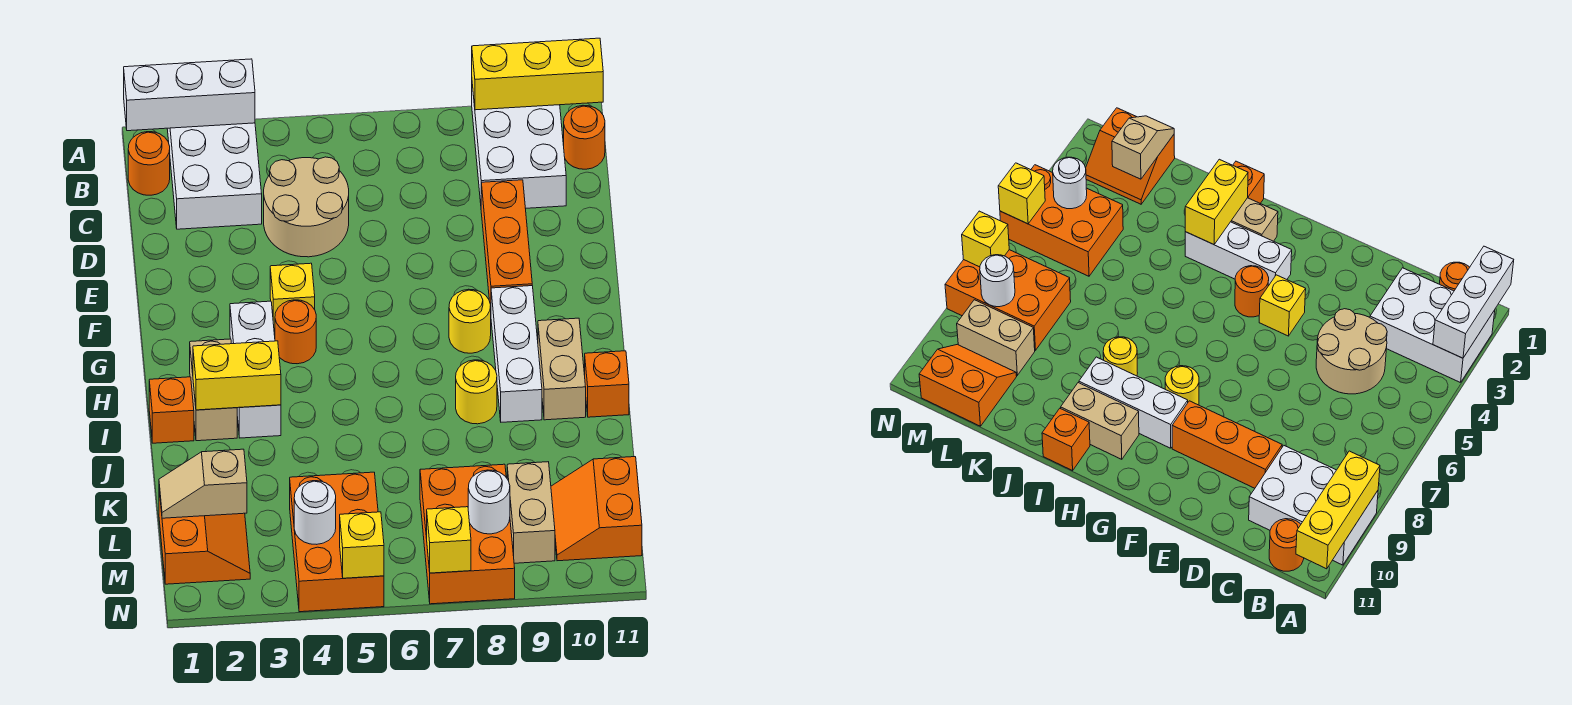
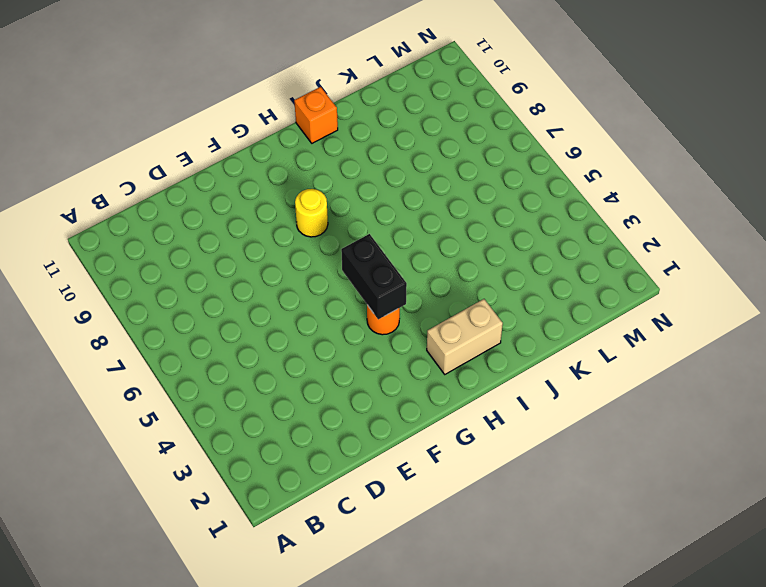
black brick G4:G5 level 2 -> none
none -> white brick A2:C3 level 1
none -> white brick A9:C10 level 1
none -> orange round brick B1 level 1

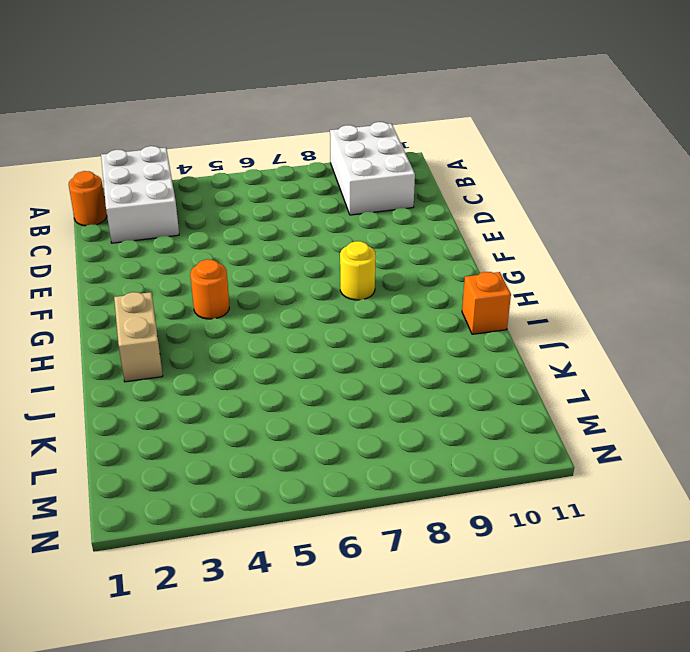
none -> orange round brick B11 level 1
none -> tan round brick C4:D5 level 1
none -> orange brick D9:F9 level 1

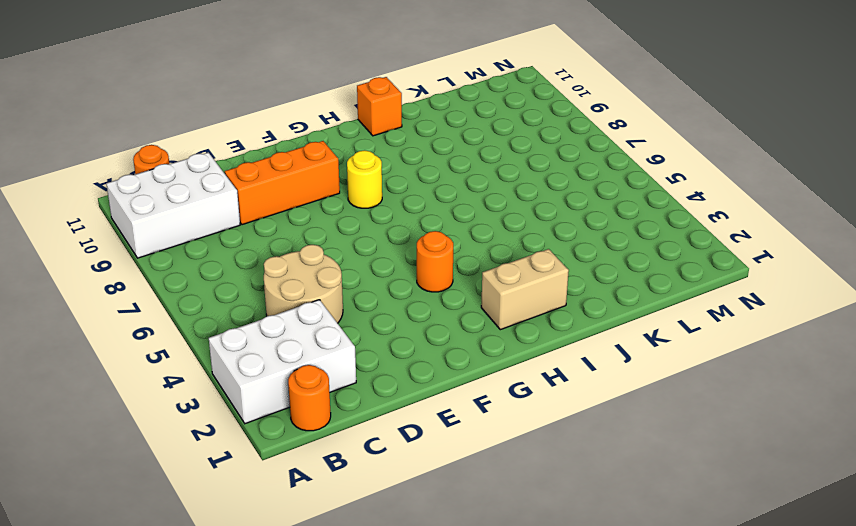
none -> yellow brick F4 level 1
none -> white brick G3:I3 level 1
none -> white brick G9:I9 level 1

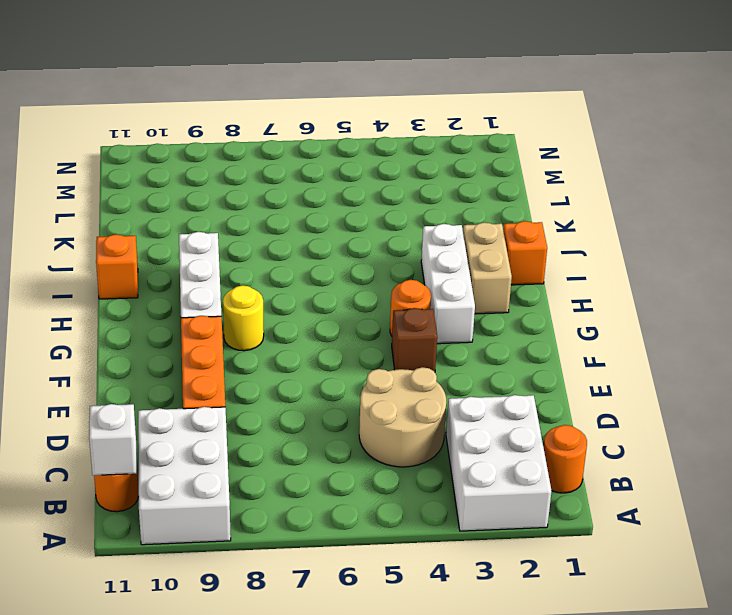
white brick B11 level 2 -> none
brown brick F4 level 1 -> yellow brick F4 level 1
none -> tan brick H10:I10 level 1
none -> yellow round brick I8 level 1
none -> orange slope L1:M2 level 1 top 1

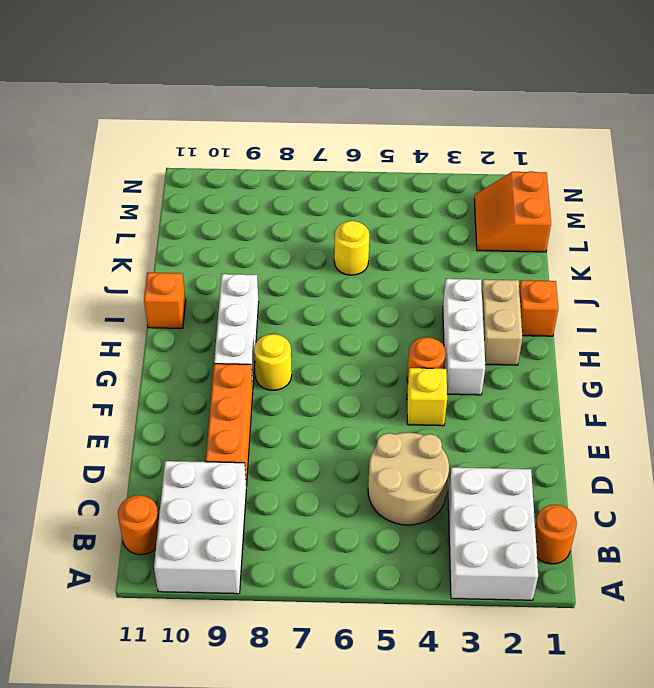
yellow round brick K6 level 1 -> yellow round brick I8 level 1
none -> tan brick H10:I10 level 1
none -> orange brick L4:N5 level 1
none -> orange brick L7:N8 level 1

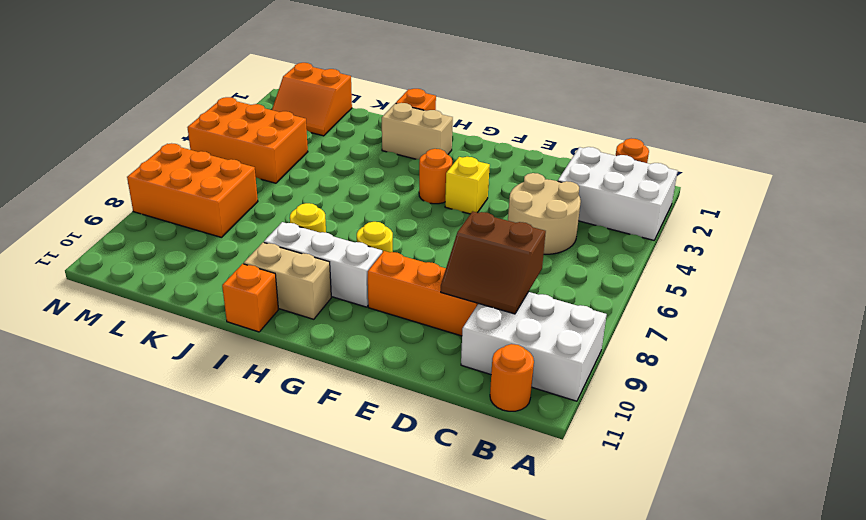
brown slope C8:D9 level 2 top 8 -> none
none -> white brick G3:I3 level 1
none -> tan brick L9:M9 level 1
none -> orange slope L10:M11 level 1 top 11

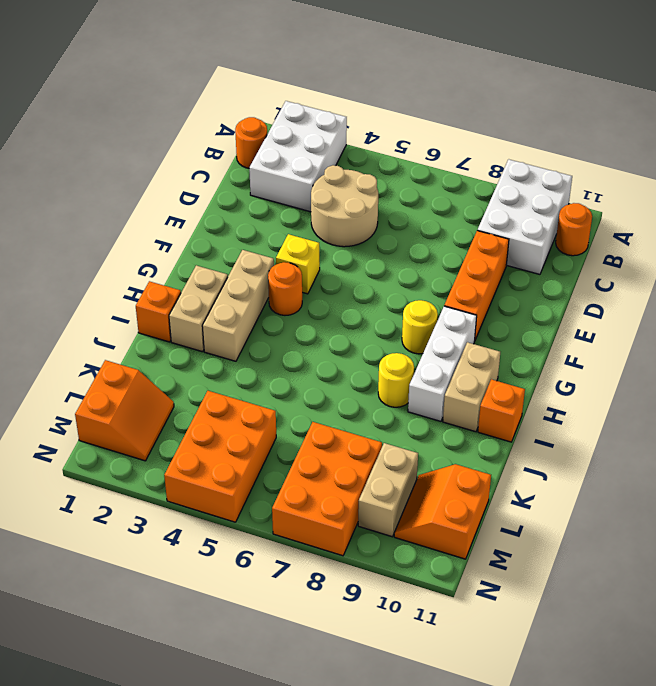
tan brick G3:I3 level 1 -> white brick G3:I3 level 1
none -> white brick A1:A3 level 2
none -> yellow brick A9:A11 level 2
none -> yellow brick I2:I3 level 2

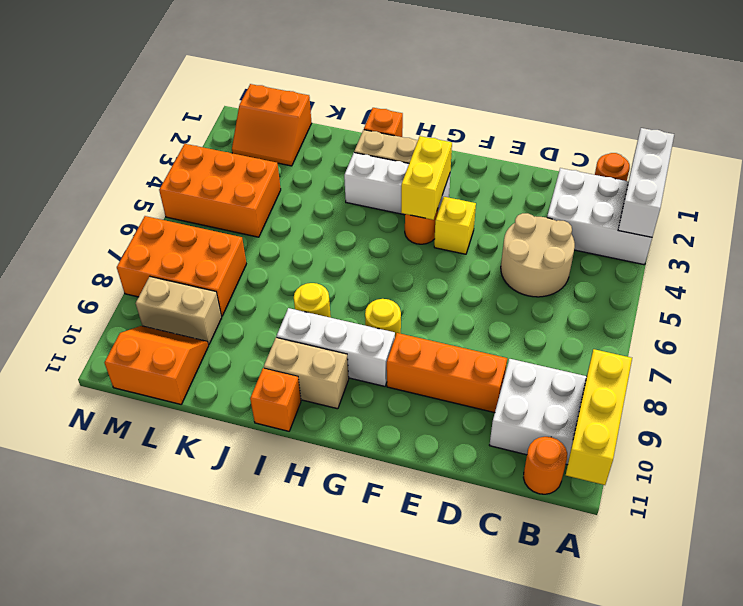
yellow brick G3:G4 level 2 -> yellow brick I2:I3 level 2
none -> tan slope L1:L2 level 2 top 2
none -> white round brick M4 level 2
none -> white round brick M8 level 2

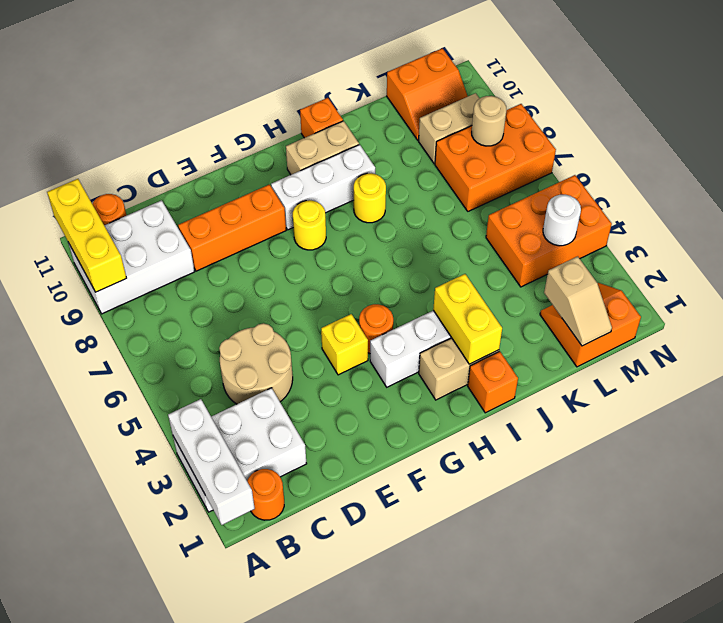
tan round brick M8 level 2 -> white round brick M8 level 2
none -> yellow brick N5 level 2
none -> yellow brick N7 level 2

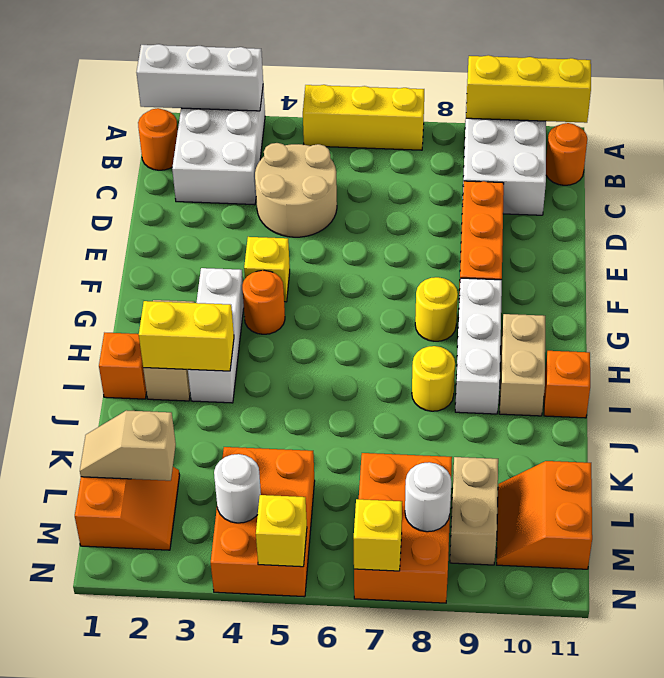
yellow brick A5:A7 level 1 -> none

